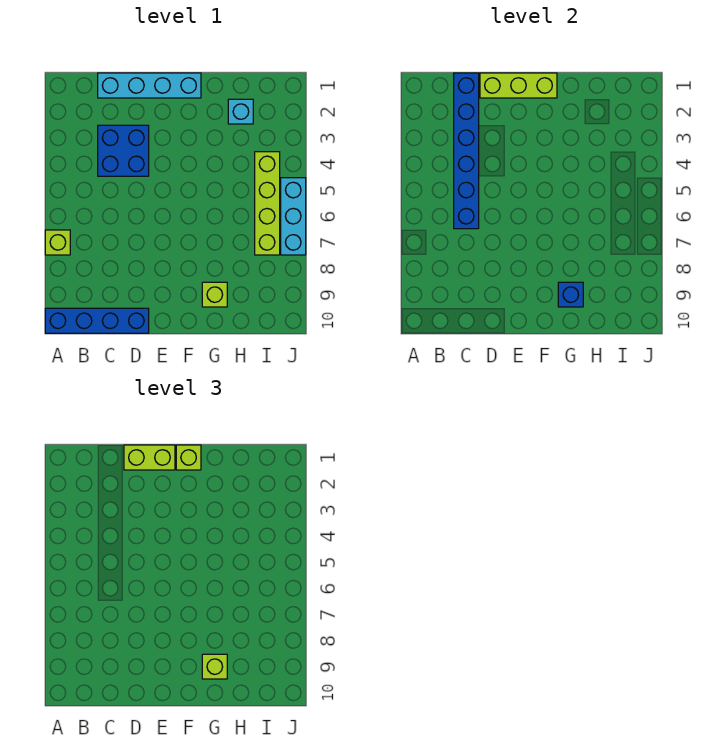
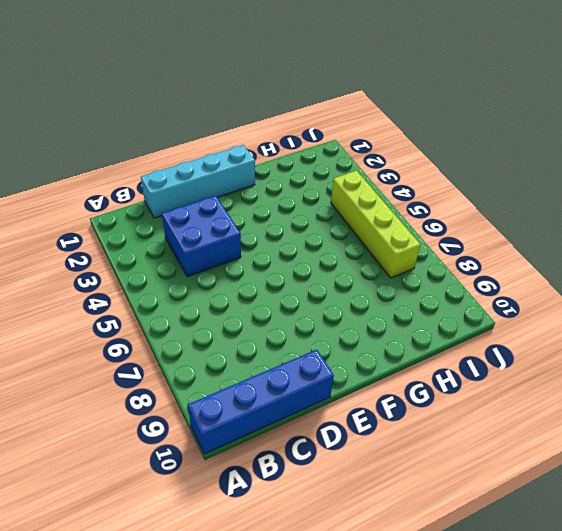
none -> lime brick A7 level 1
none -> lime brick G9 level 1
none -> cyan brick H2 level 1

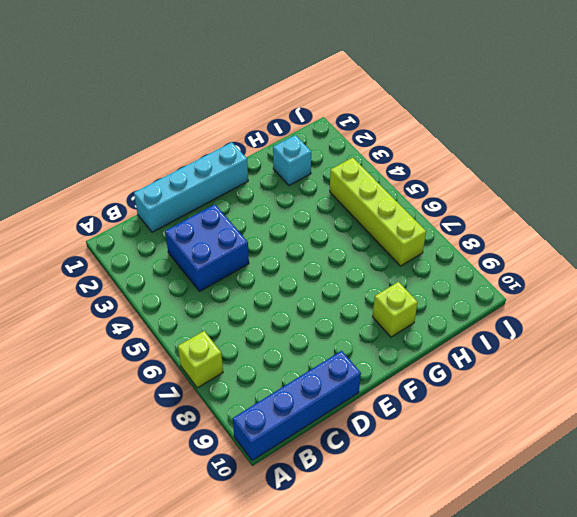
none -> cyan brick J5:J7 level 1
none -> blue brick C1:C6 level 2
none -> lime brick D1:F1 level 2

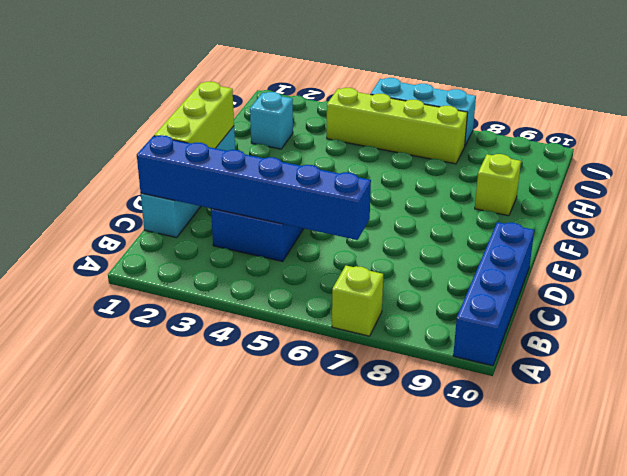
none -> blue brick G9 level 2
none -> lime brick D1:E1 level 3
none -> lime brick F1 level 3

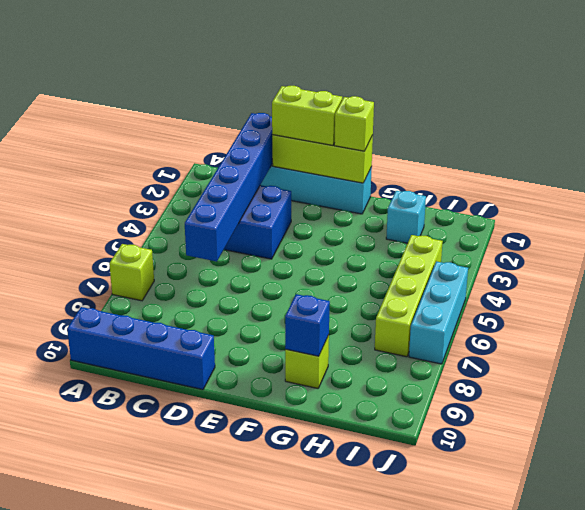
none -> lime brick G9 level 3

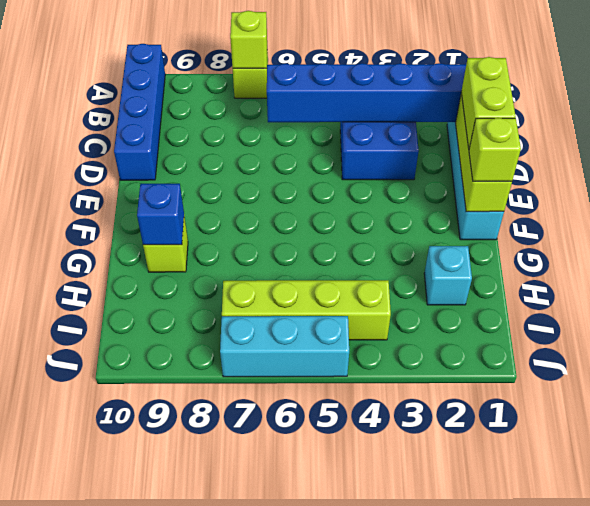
lime brick A7 level 2 -> lime brick G9 level 3

